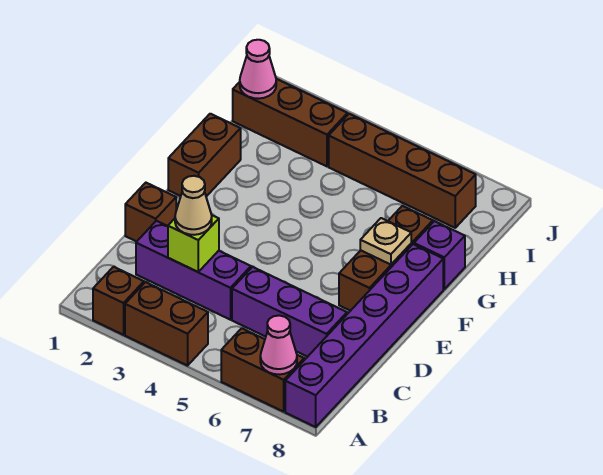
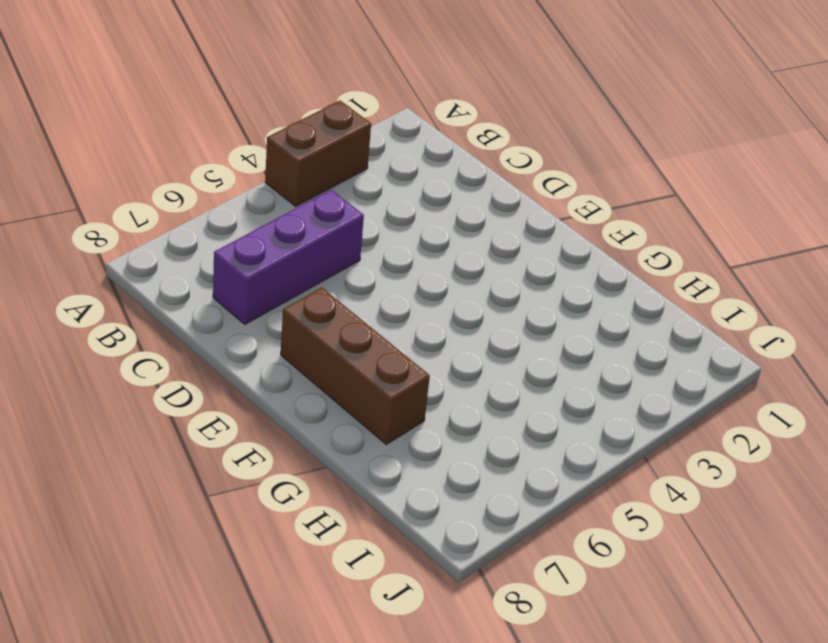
none -> brown brick A2 level 1
none -> brown brick A6:A7 level 1
none -> purple brick A8:F8 level 1

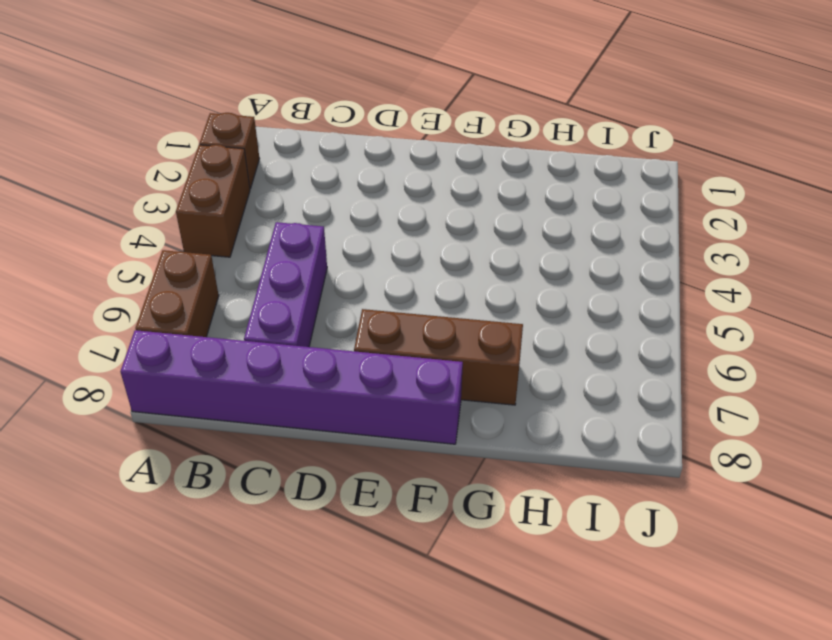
none -> purple brick C2:C4 level 1
none -> brown brick D1 level 1
none -> brown brick F1:G1 level 1

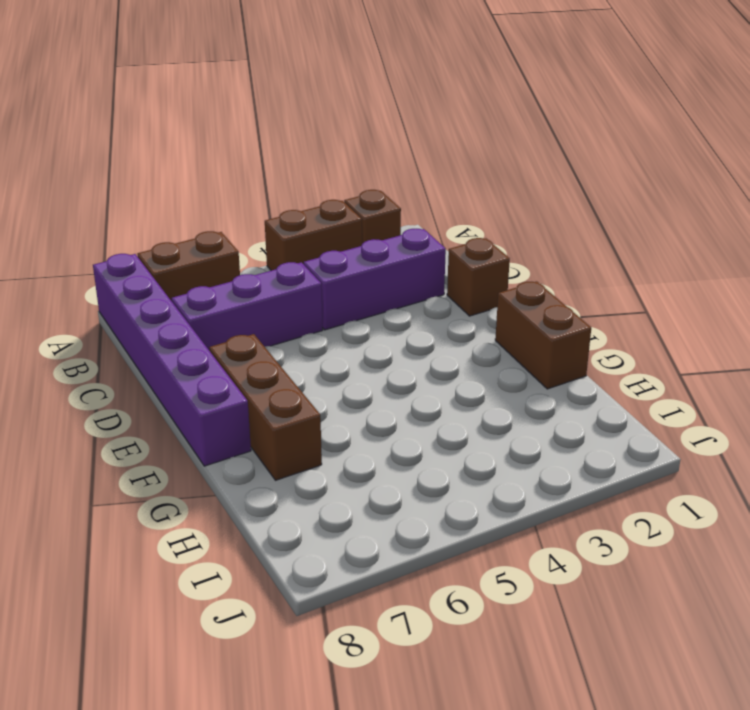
none -> purple brick G8 level 1
none -> brown brick I1:I3 level 1
none -> brown brick I4:I7 level 1

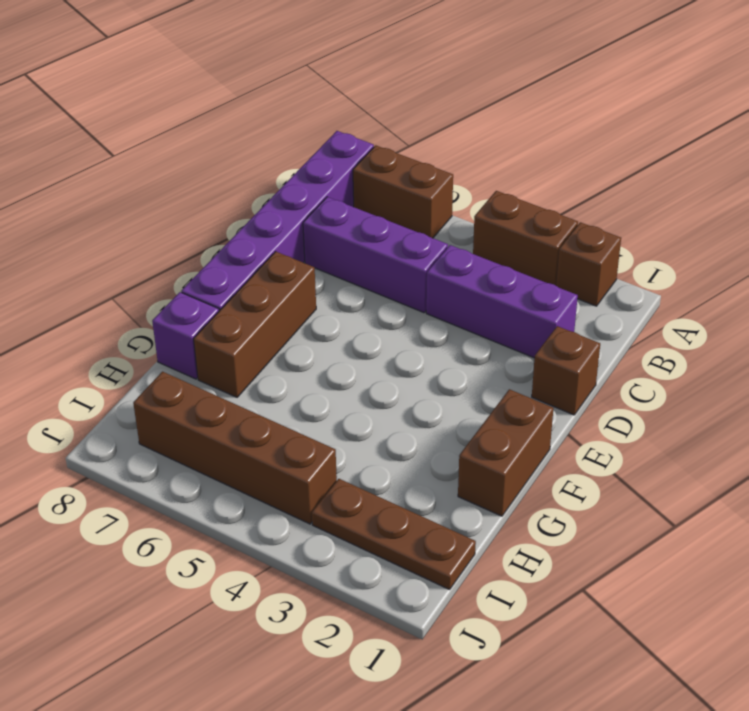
brown plate I1:I3 level 1 -> brown brick I1:I3 level 1
none -> pink cone A7 level 2
none -> lime brick C3 level 2
none -> tan plate F7 level 2

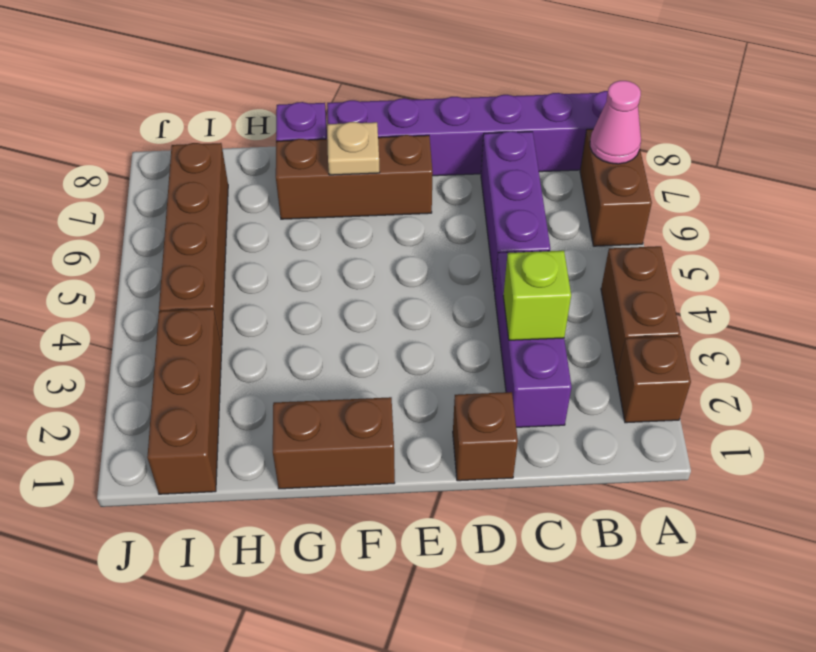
none -> pink cone I1 level 2
none -> tan cone C3 level 3

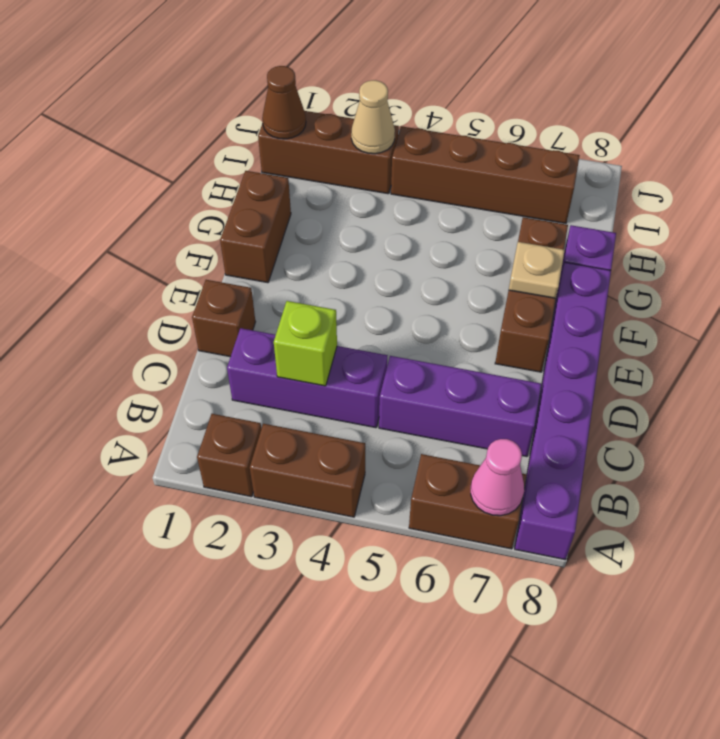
brown cone I1 level 2 -> pink cone I1 level 2
tan cone I3 level 2 -> tan cone C3 level 3

